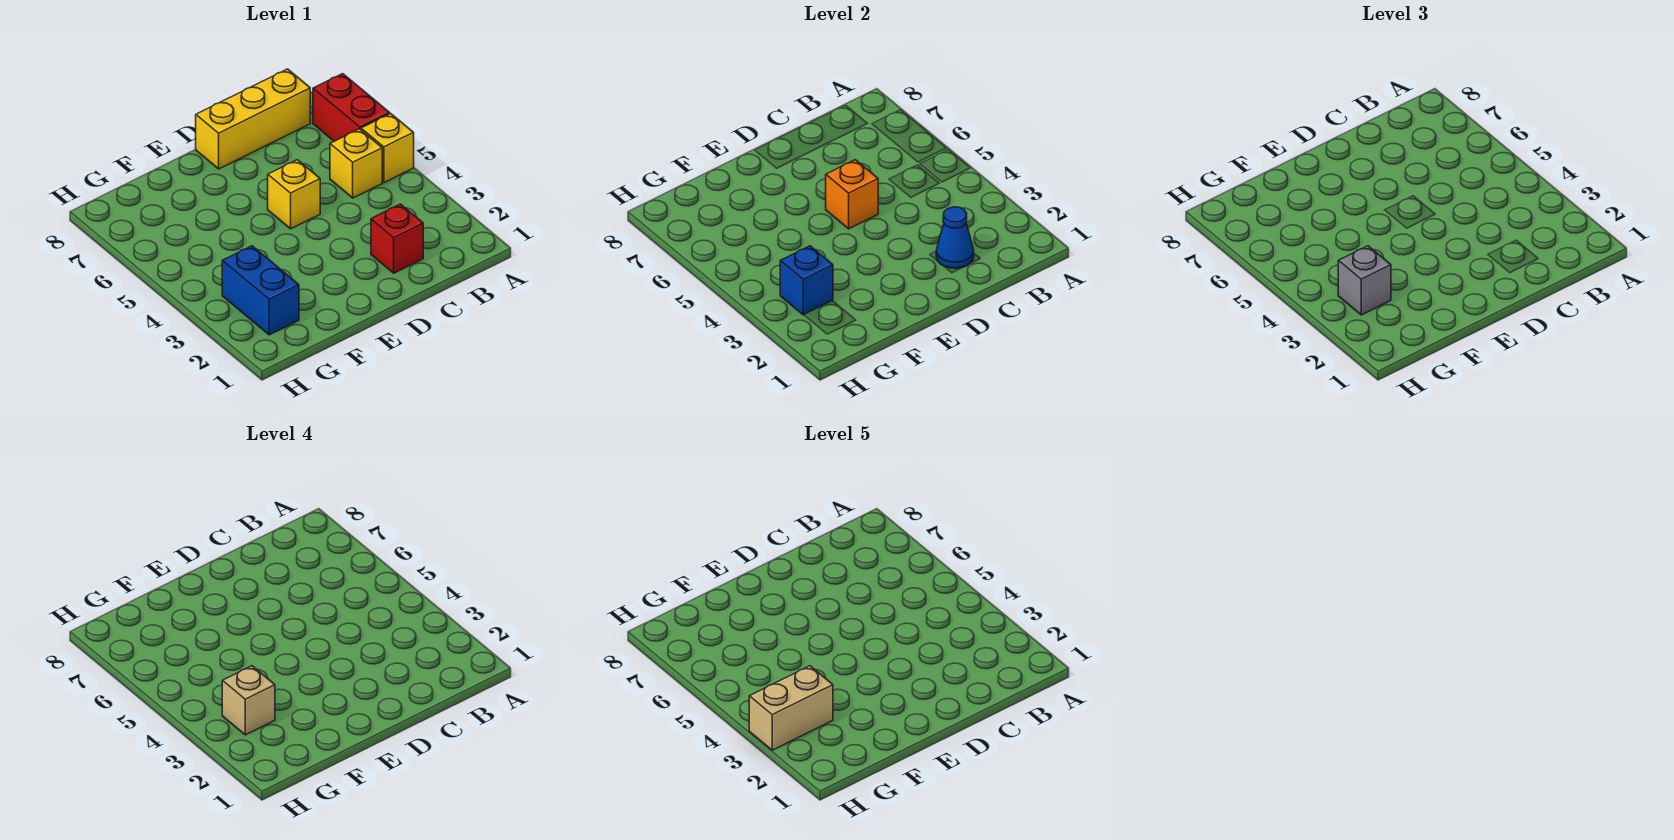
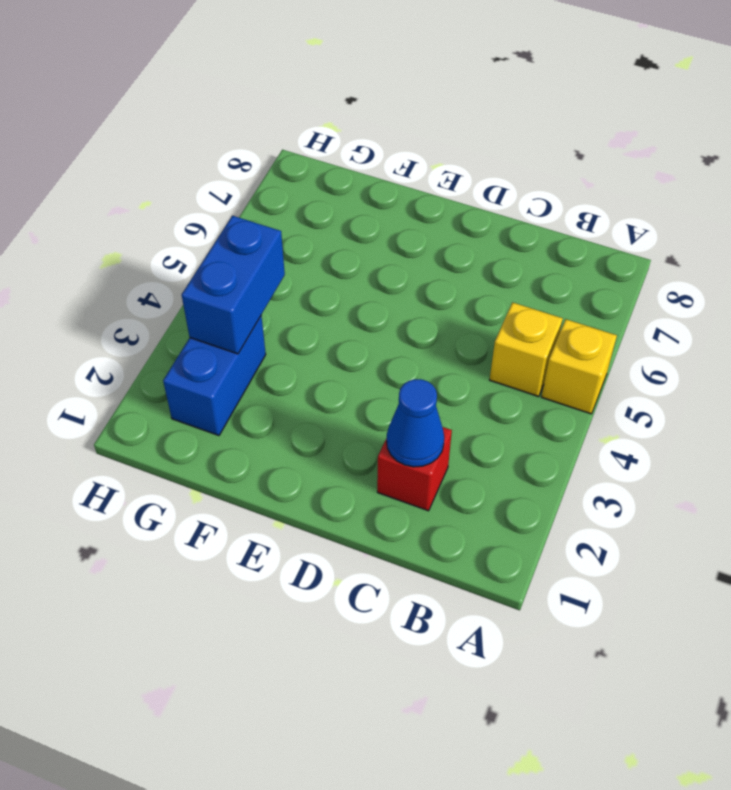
blue brick G3:G4 level 2 -> blue brick G3 level 2
none -> red brick A6:A7 level 1
none -> yellow brick B8:D8 level 1
none -> yellow brick D5 level 1

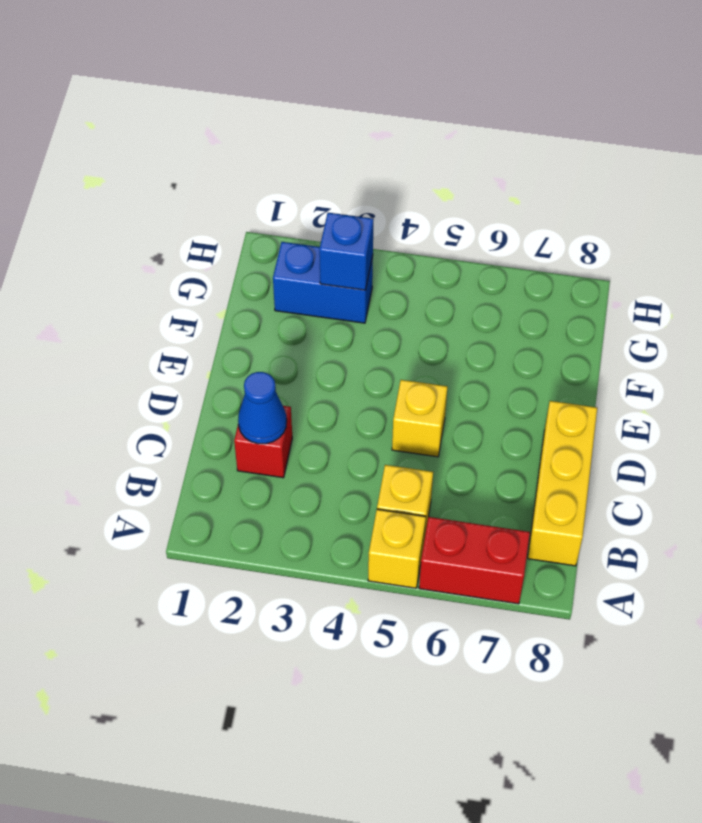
none -> orange brick D5 level 2
none -> grey brick G3 level 3
none -> tan brick G3 level 4

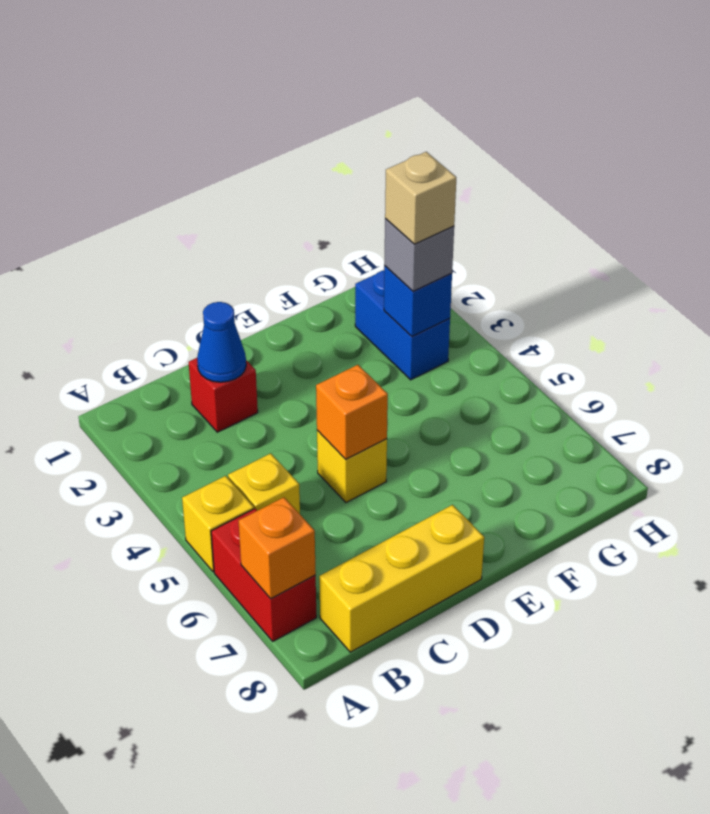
orange brick A7 level 2 -> none
none -> tan brick G3:H3 level 5

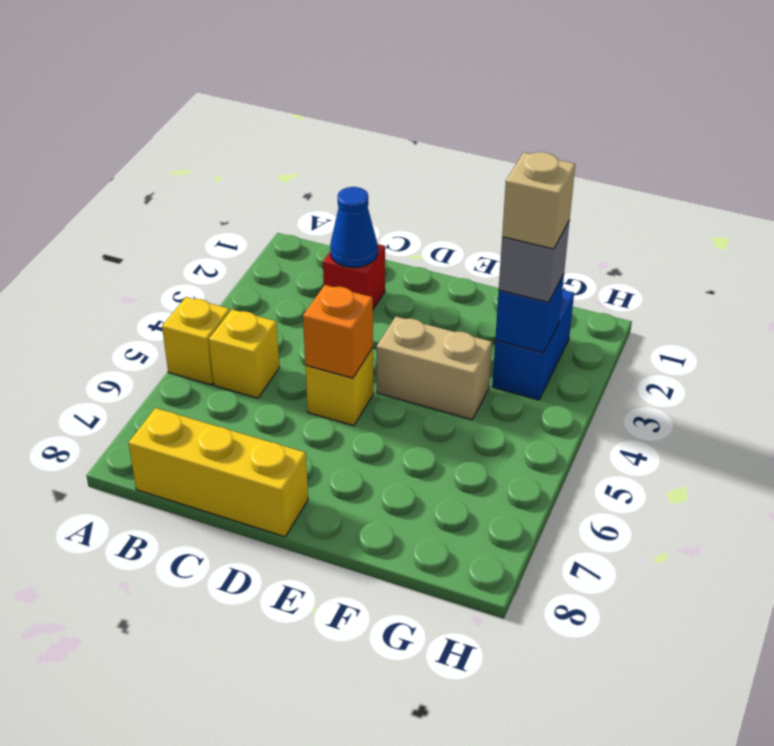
tan brick E4:F4 level 1 -> tan brick G3:H3 level 5
none -> red brick A6:A7 level 1

